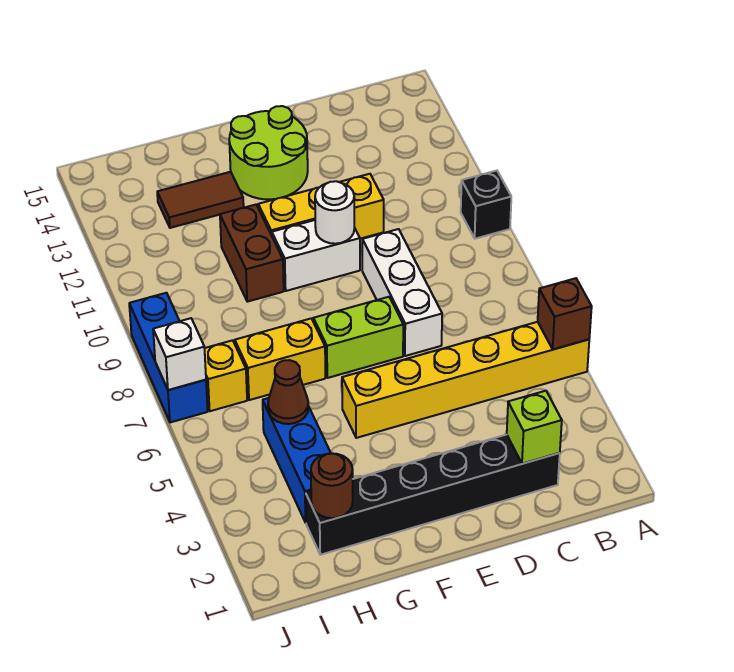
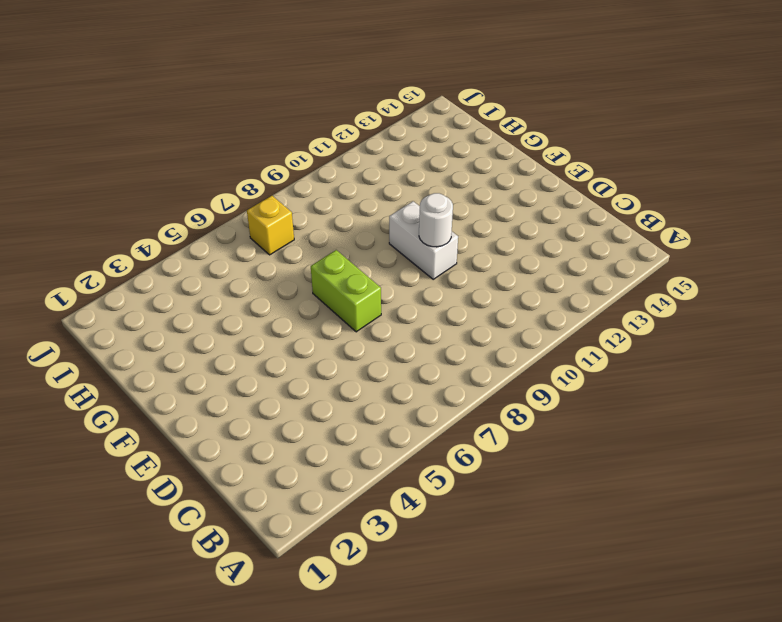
none -> yellow brick A5:F5 level 1
none -> black brick A10 level 1
none -> black brick C2:H2 level 1

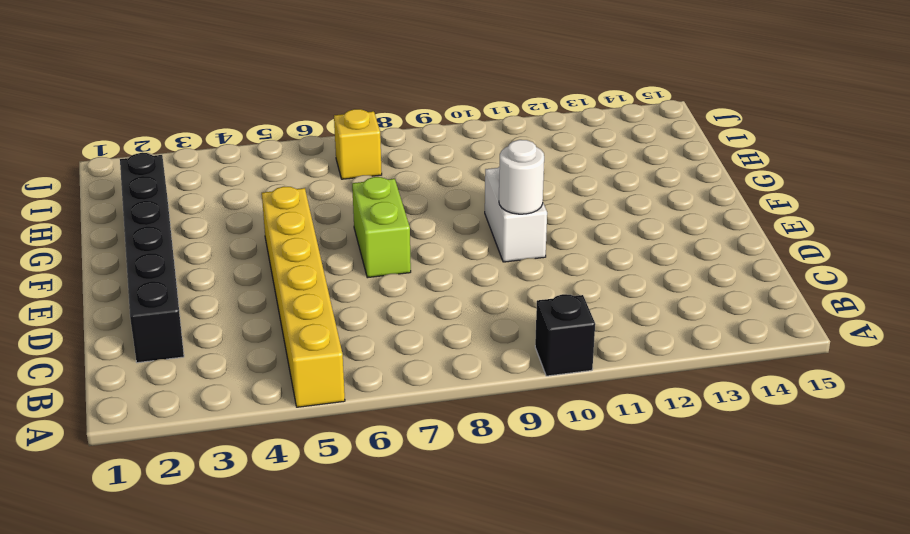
none -> white brick D7:D9 level 1
none -> yellow brick D11:F11 level 1
none -> lime round brick E13:F14 level 1

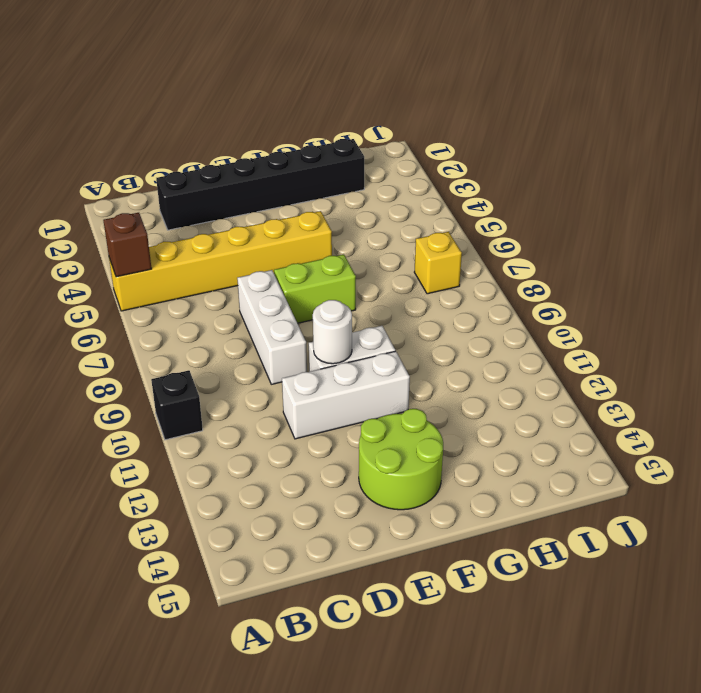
white brick D11:F11 level 1 -> yellow brick D11:F11 level 1
none -> yellow brick G7:H7 level 1
none -> brown brick G10:G11 level 1
none -> brown tile G13:H13 level 1

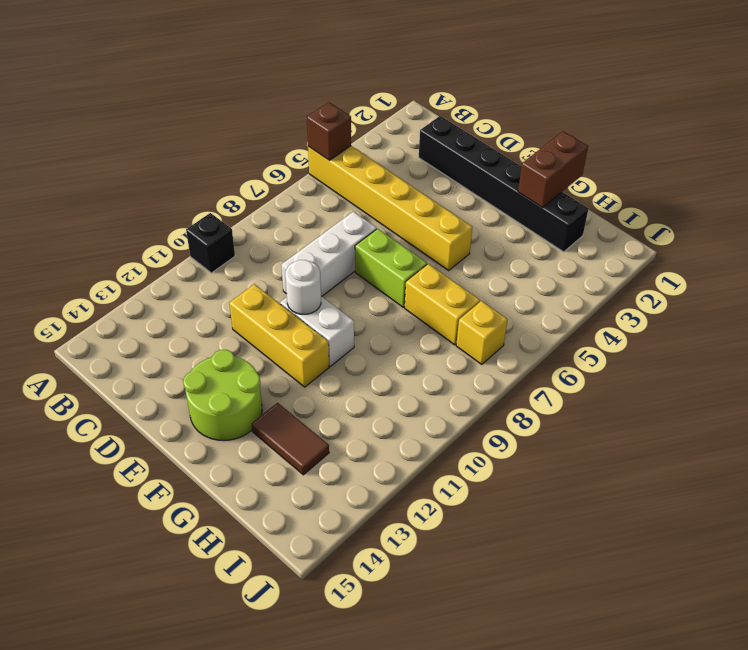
brown brick G1:G2 level 2 -> brown brick G10:G11 level 1
none -> blue brick H3:H5 level 1
none -> blue brick J7:J9 level 1
none -> lime brick C2 level 2

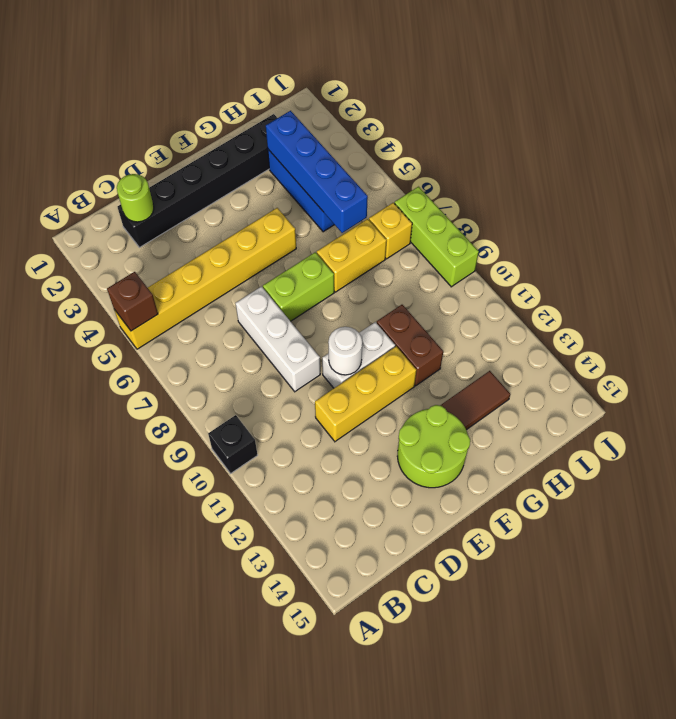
lime round brick C2 level 2 -> lime brick C2 level 2
blue brick H3:H6 level 2 -> brown cone H5 level 2
lime brick J7:J9 level 1 -> blue brick J7:J9 level 1
none -> brown round brick H2 level 2
none -> white brick J7 level 2

